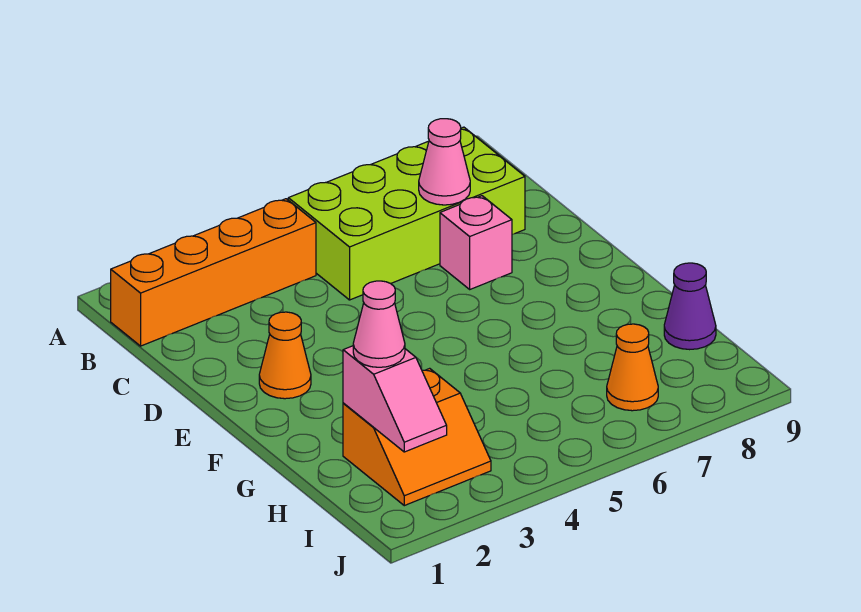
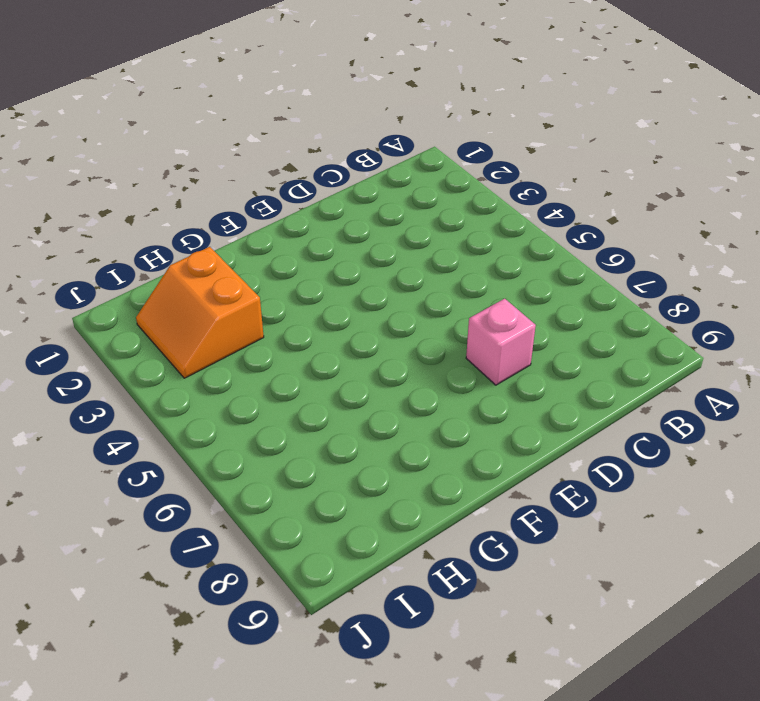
none -> orange brick B1:B4 level 1
none -> lime brick B5:C8 level 1

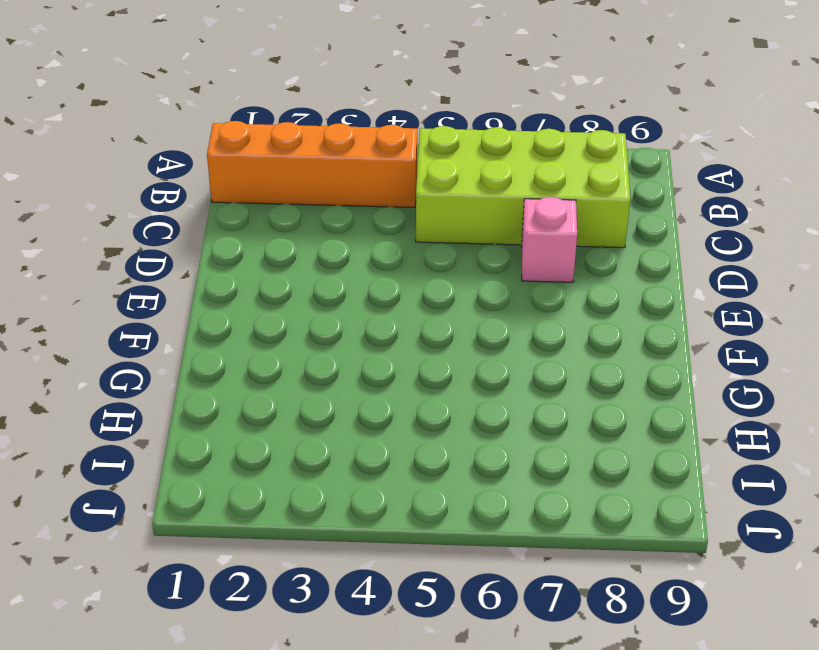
none -> orange cone E2 level 1
none -> orange slope H2:I3 level 1 top H

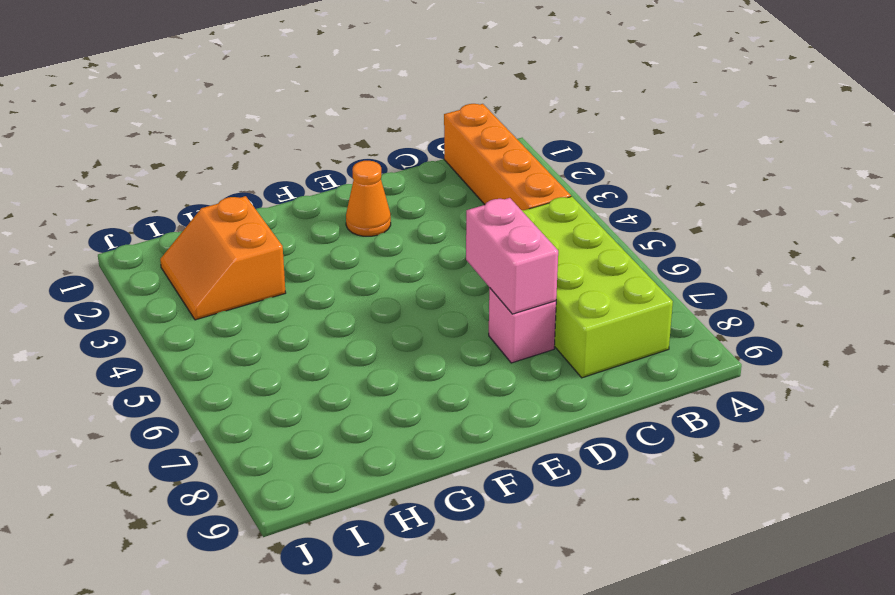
pink brick D6:D7 level 2 -> none
none -> purple cone H9 level 1
none -> orange cone I7 level 1

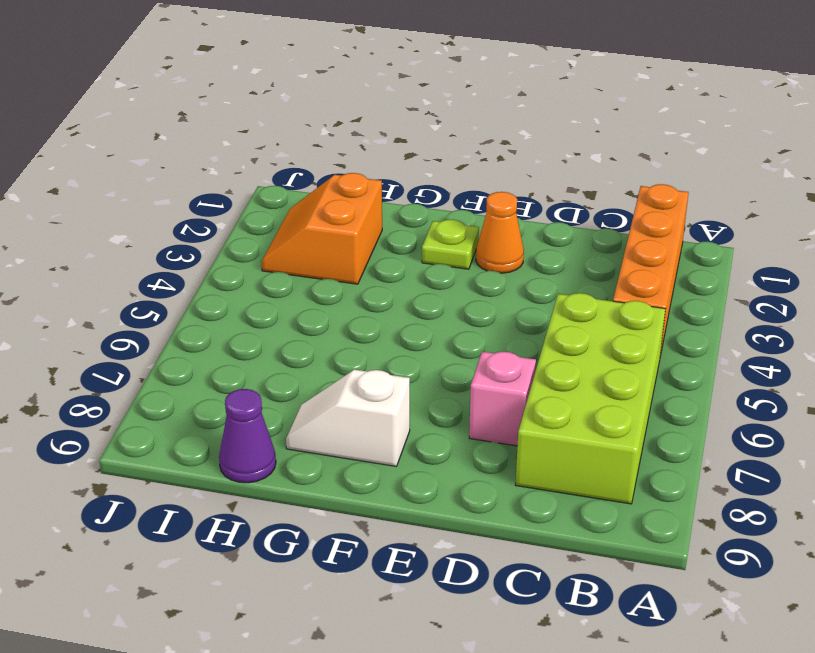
lime plate F2 level 1 -> none
white slope F8:G8 level 1 top F -> none
none -> orange cone I7 level 1
none -> pink cone C7 level 2

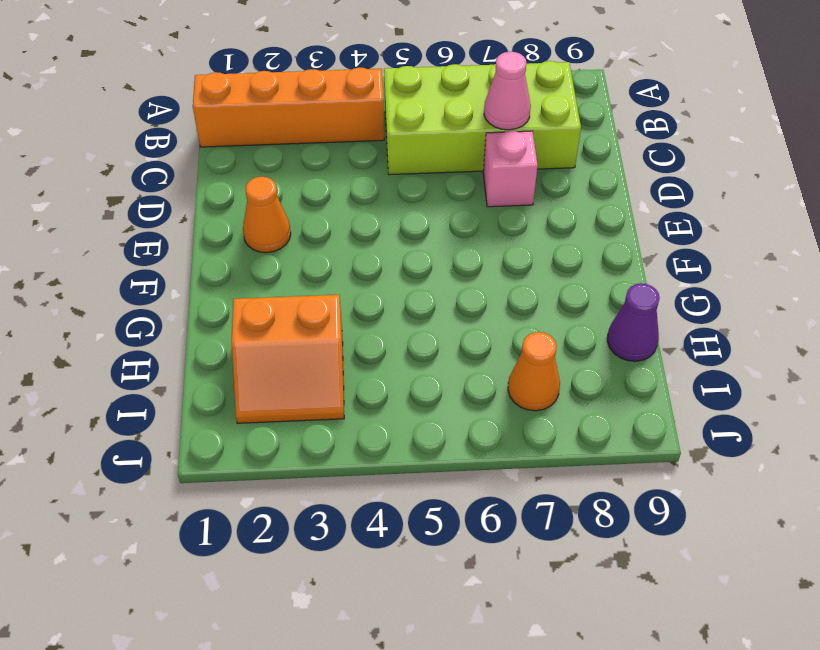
none -> pink slope H2:I2 level 2 top H
none -> pink cone H2 level 3

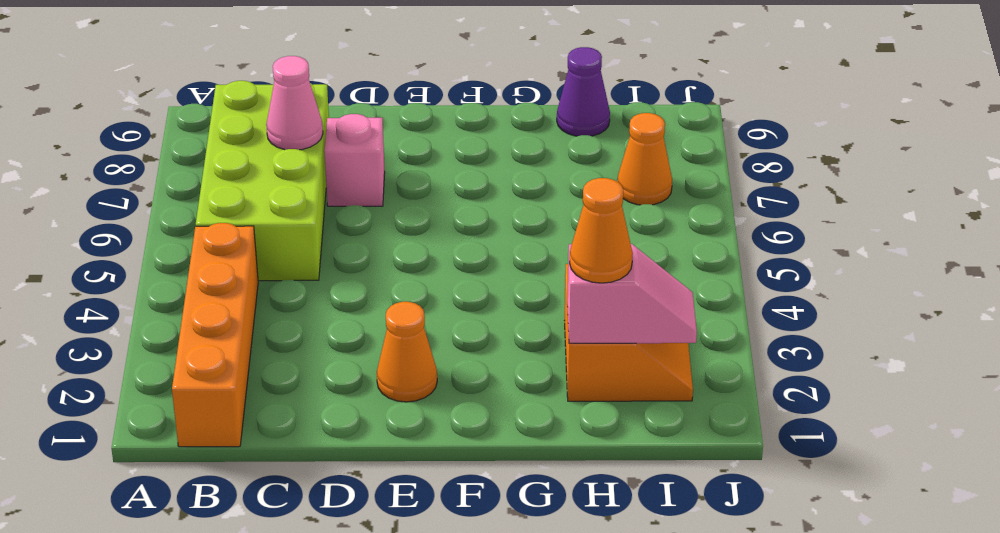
orange cone H2 level 3 -> pink cone H2 level 3

